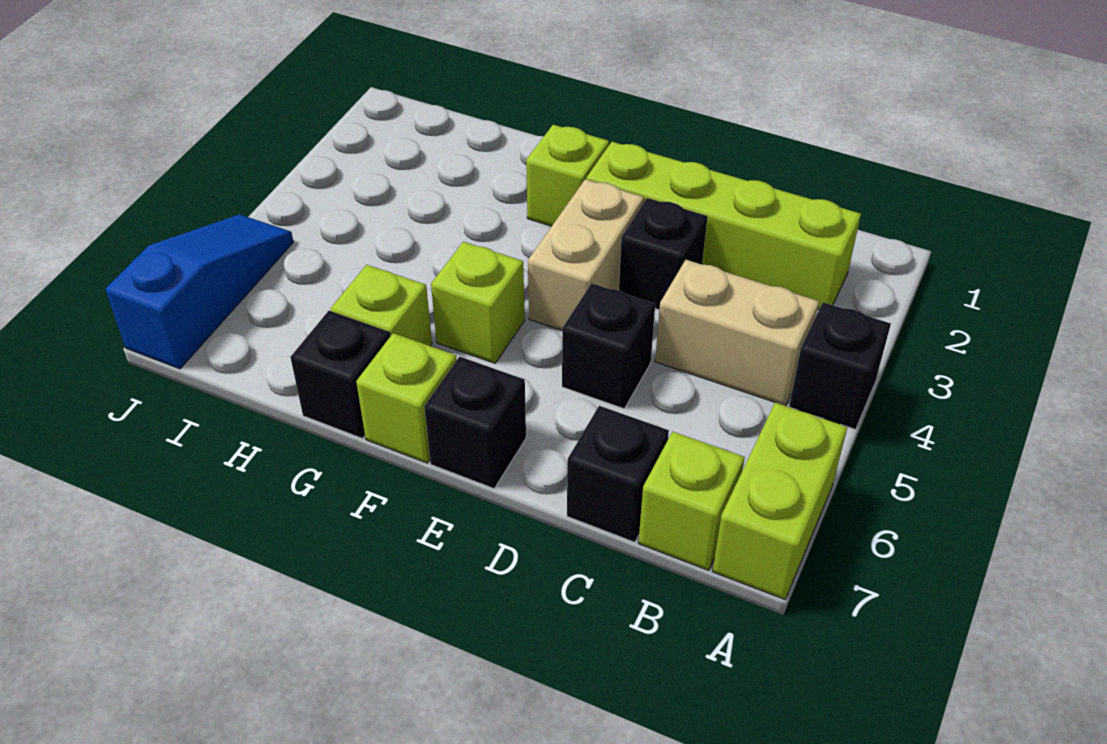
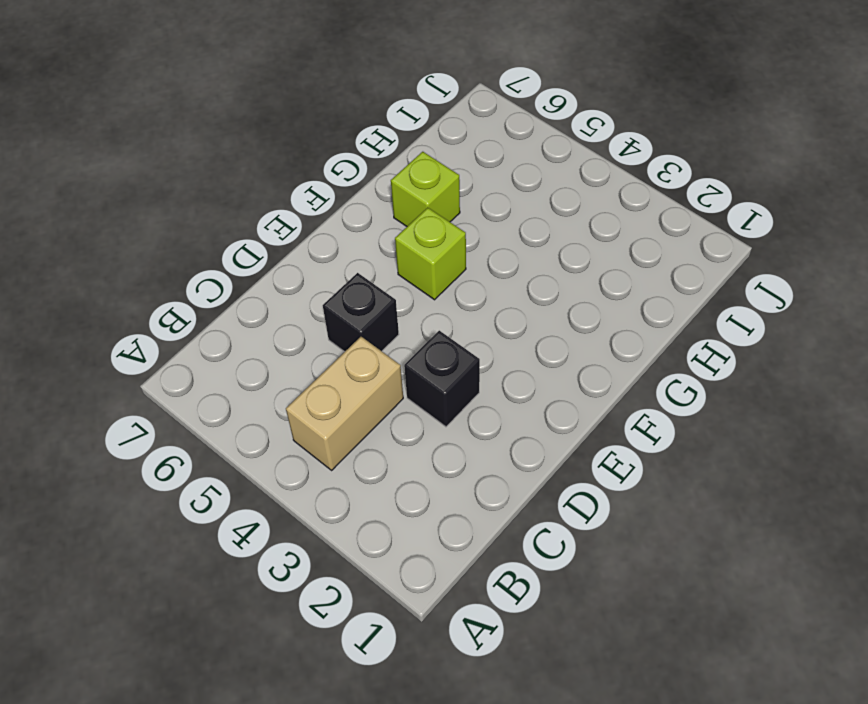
none -> black brick A4 level 1
none -> lime brick A6:A7 level 1
none -> lime brick B2:E2 level 1

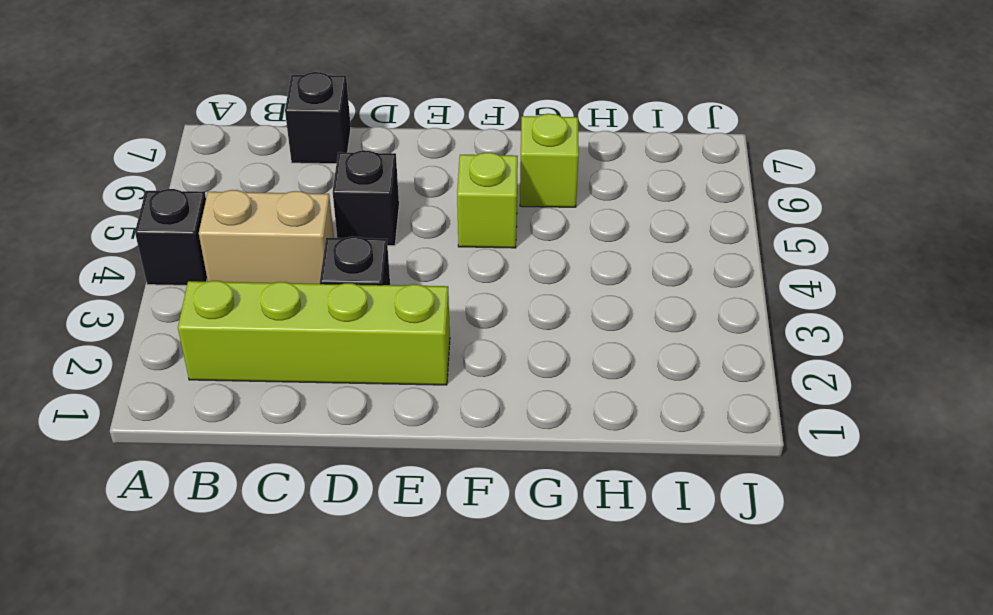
none -> lime brick A6:A7 level 1
none -> lime brick B7 level 1
none -> tan brick E3:E4 level 1

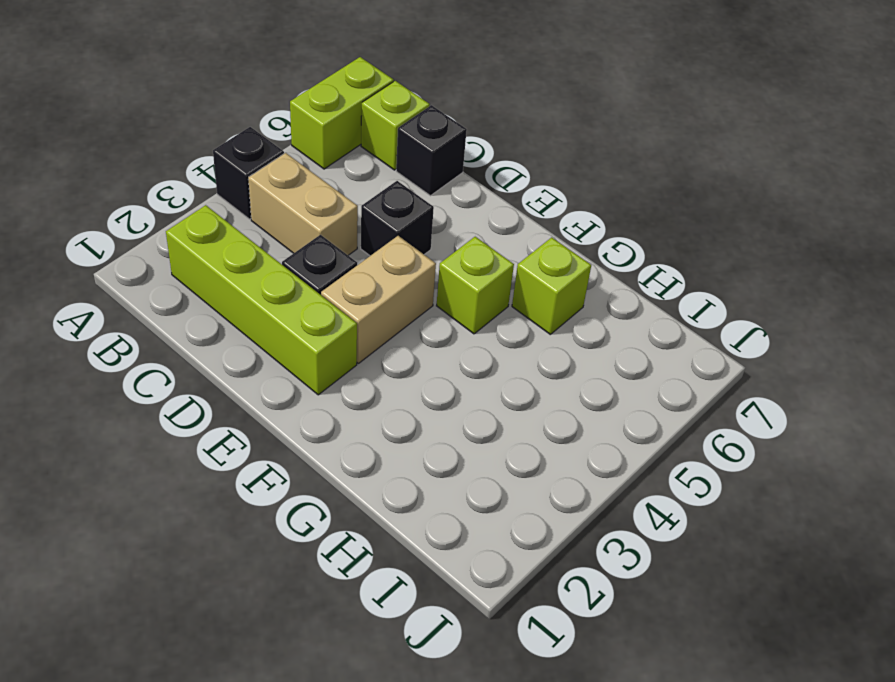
none -> black brick E7 level 1
none -> lime brick F2 level 1
none -> lime brick F7 level 1

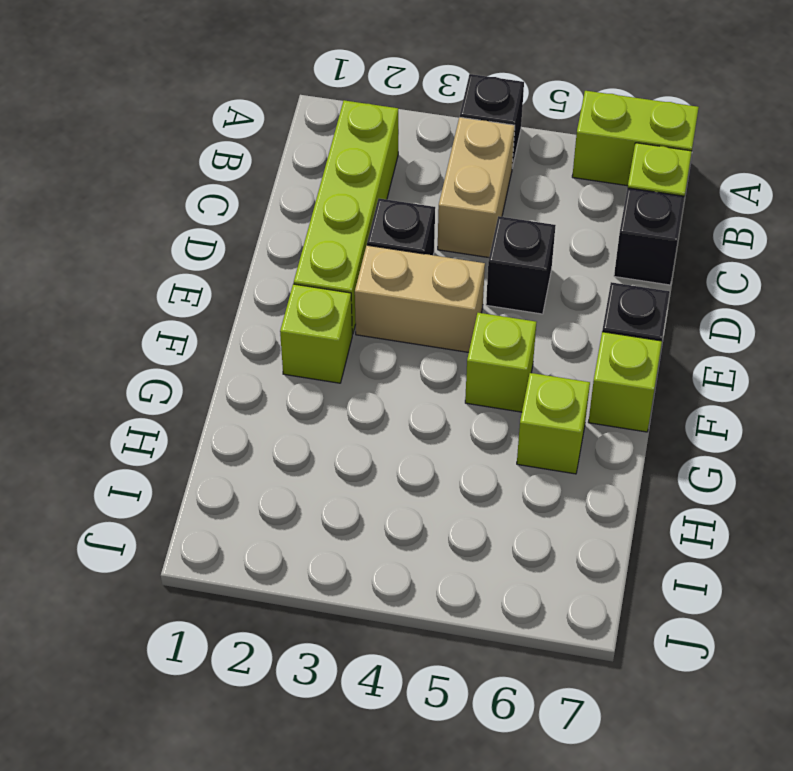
none -> black brick G7 level 1
none -> blue slope J5:J7 level 1 top 7

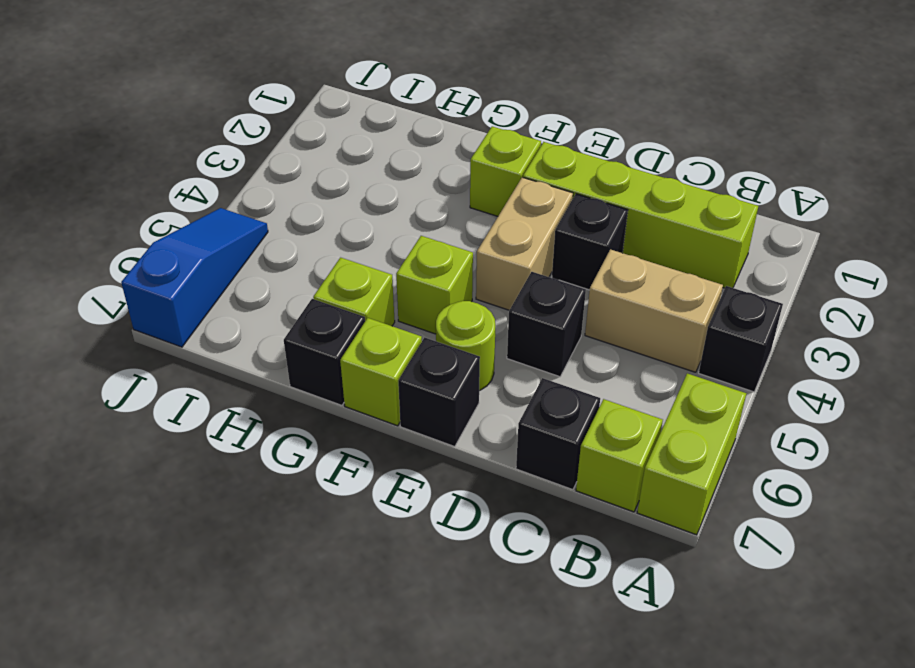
lime round brick E6 level 1 -> none

